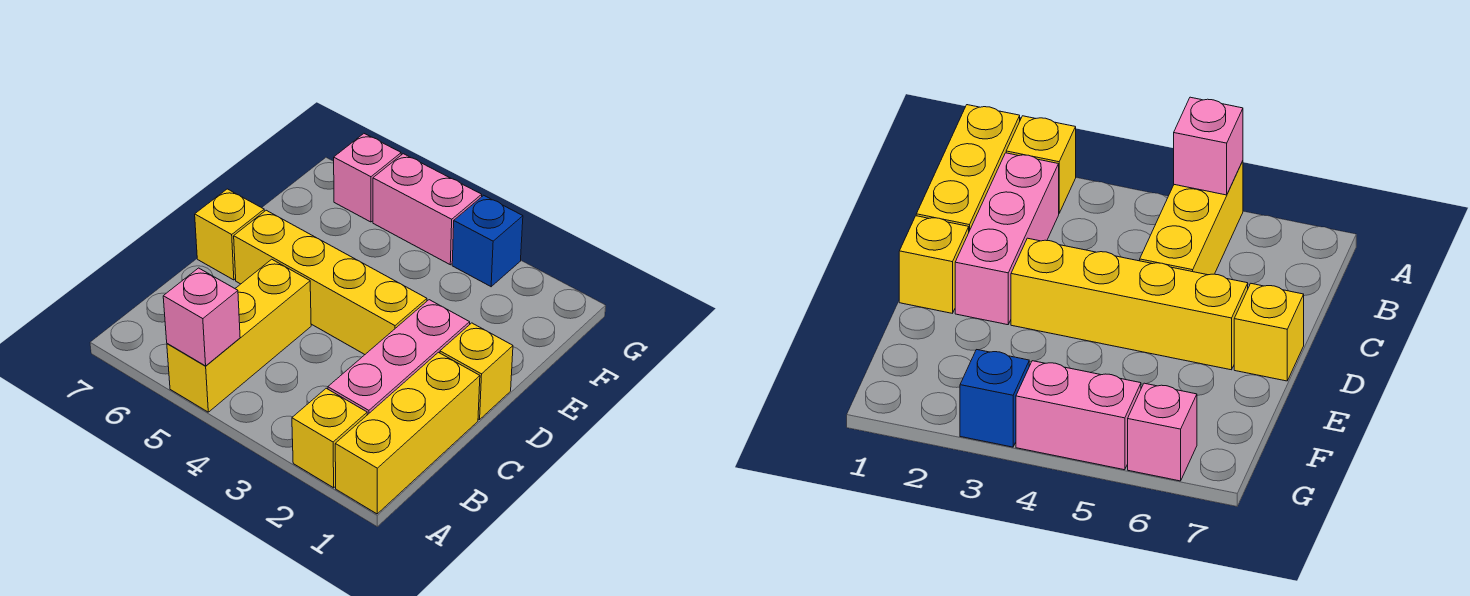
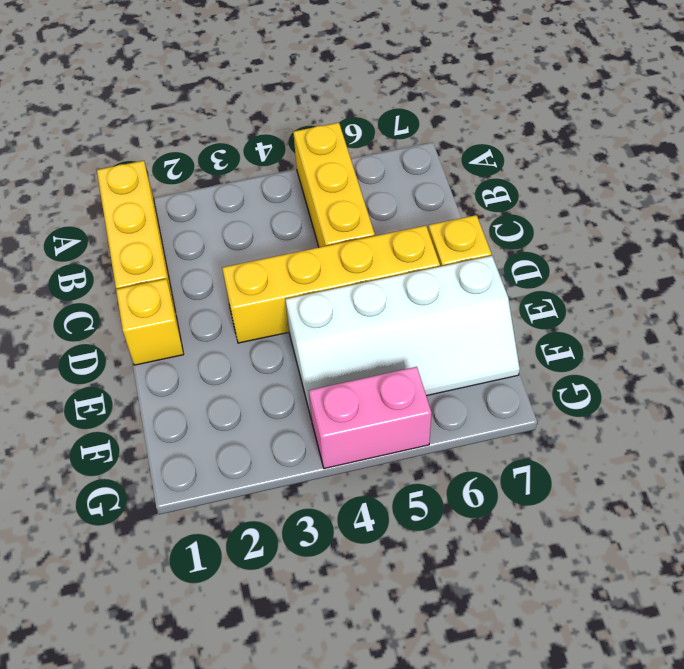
white slope E4:F7 level 1 top E -> none
none -> yellow brick A2 level 1
none -> pink brick B2:D2 level 1

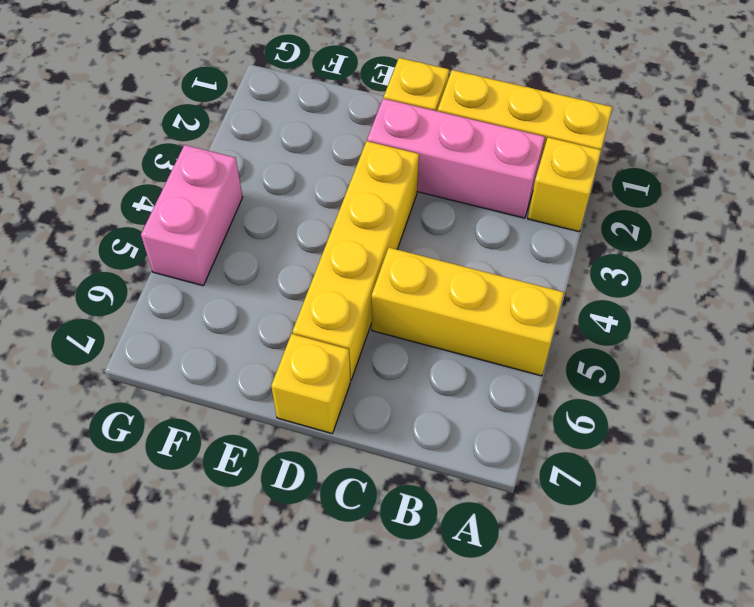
none -> blue brick G3 level 1
none -> pink brick G6 level 1

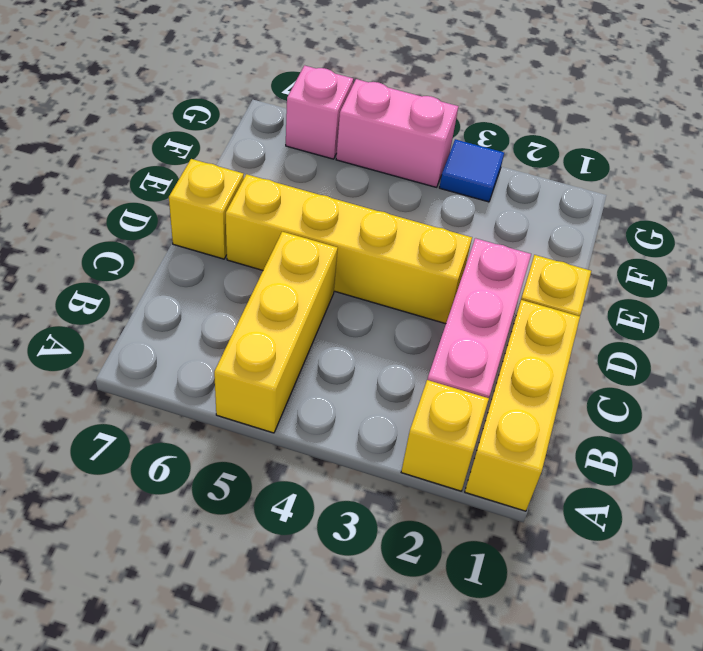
blue tile G3 level 1 -> blue brick G3 level 1
none -> pink brick A5 level 2

